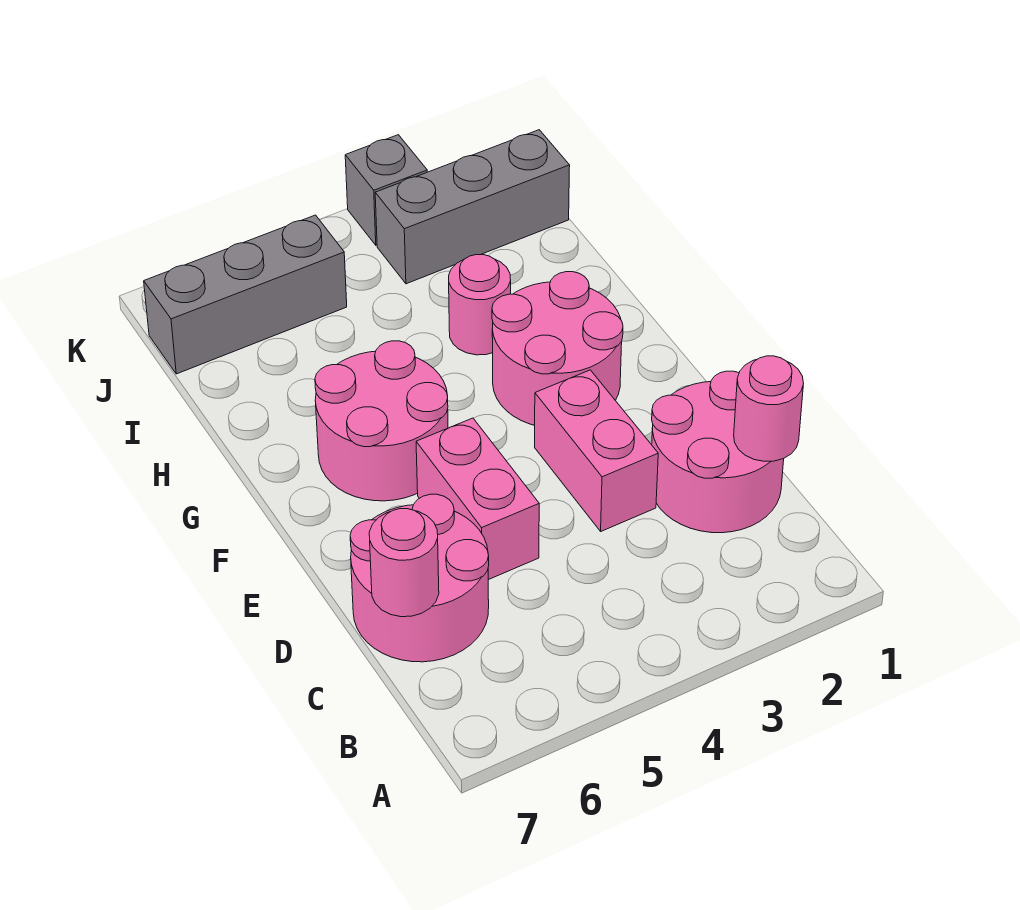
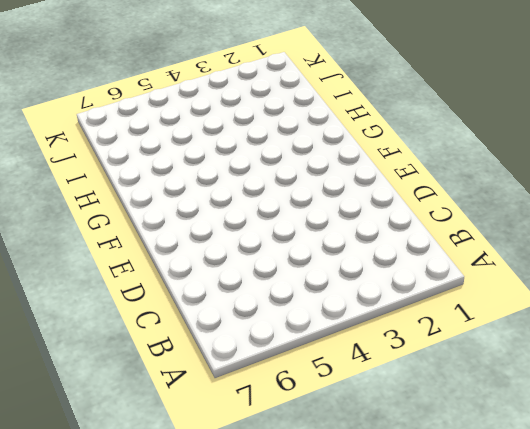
none -> pink round brick C1:D2 level 1
none -> pink round brick C6:D7 level 1
none -> pink brick D3:E3 level 1

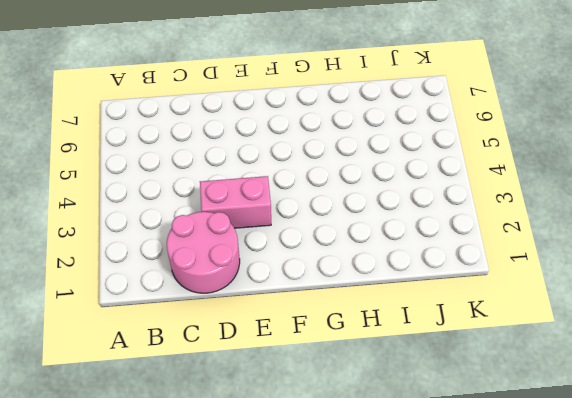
none -> pink round brick C6:D7 level 1
none -> pink brick D5:E5 level 1
none -> pink round brick F2:G3 level 1

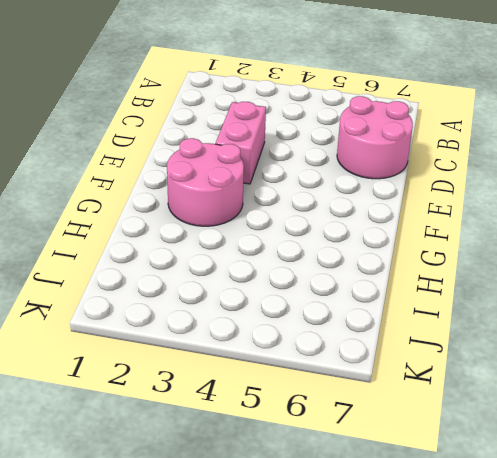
none -> pink round brick C1:D2 level 1
none -> pink brick D5:E5 level 1
none -> pink round brick F5:G6 level 1

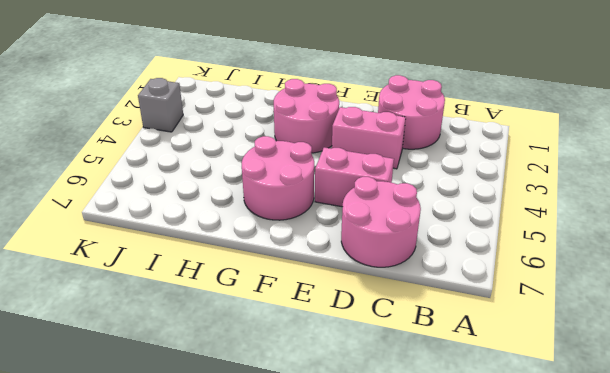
none -> pink round brick H3 level 1
none -> grey brick J1:J3 level 1
none -> grey brick J5:J7 level 1

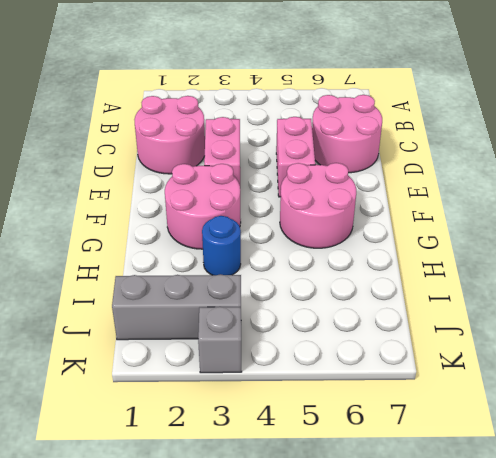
blue round brick H3 level 1 -> pink round brick H3 level 1
none -> grey brick J5:J7 level 1
none -> pink round brick C1 level 2
none -> pink round brick C7 level 2

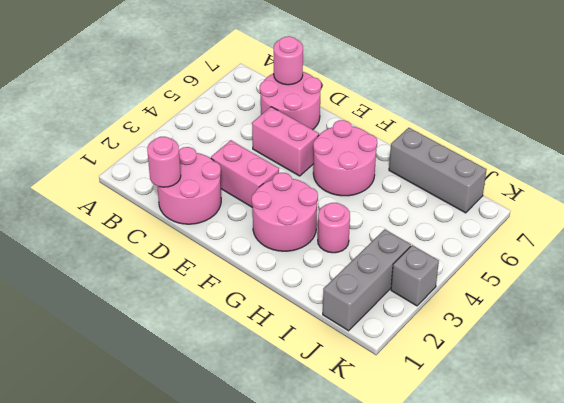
grey brick H7:J7 level 1 -> grey brick J5:J7 level 1

